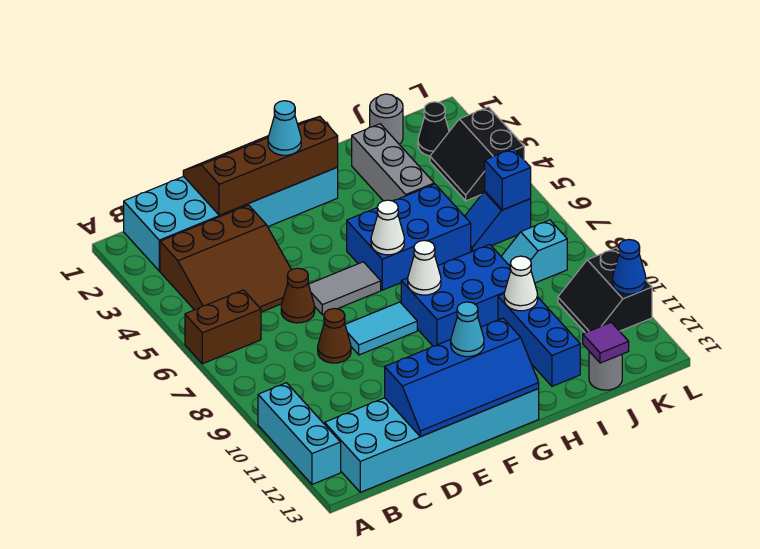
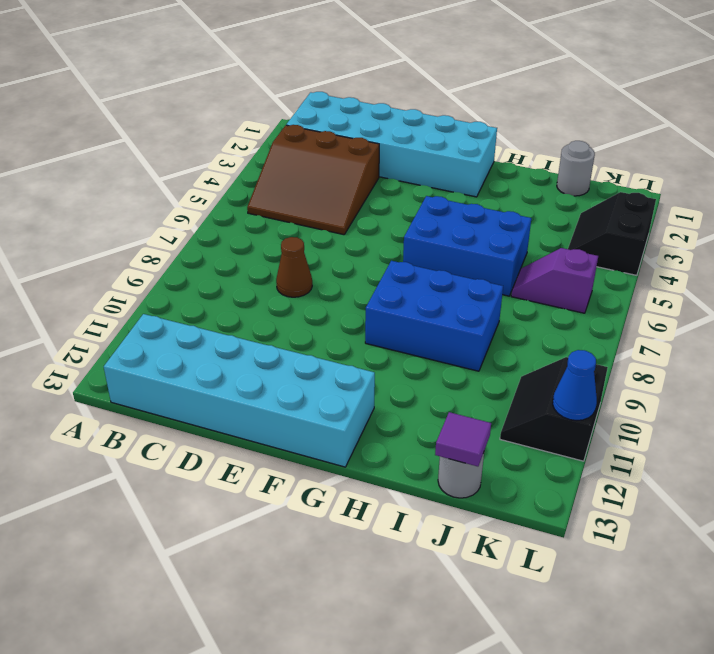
purple slope J6:K6 level 1 top K -> blue slope J6:K6 level 1 top K
none -> brown brick A6:B6 level 1
none -> cyan brick A10:A12 level 1
none -> brown cone D6 level 1
none -> grey tile E6:F6 level 1

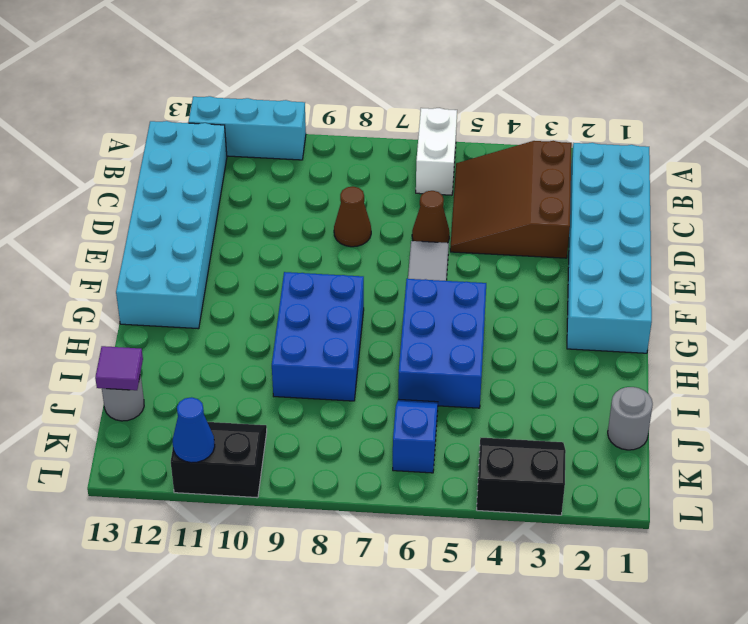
white brick A6:B6 level 1 -> brown brick A6:B6 level 1
none -> cyan tile E8:F8 level 1
none -> grey brick I2:I4 level 1
none -> blue brick I10:I12 level 1
none -> cyan slope J8:K8 level 1 top K

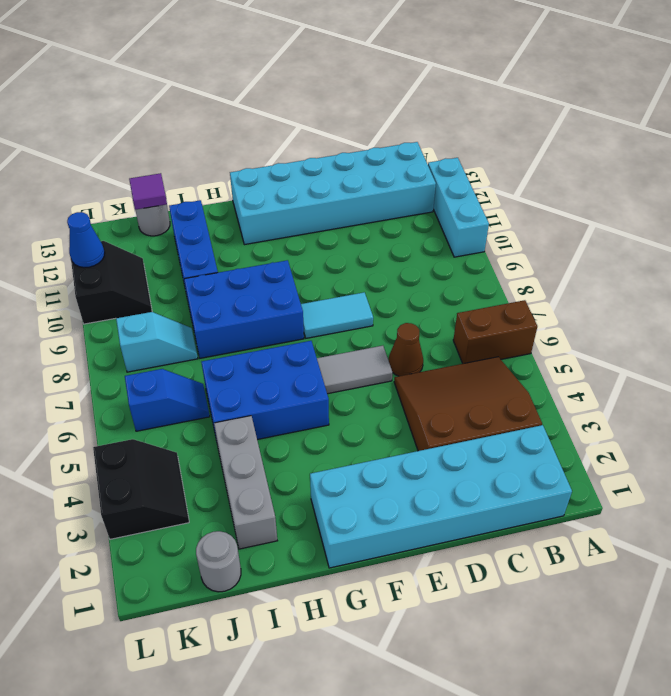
none -> brown cone D8 level 1
none -> black cone K2 level 1
none -> brown slope D1:G2 level 2 top 2
none -> blue slope D12:G13 level 2 top 12

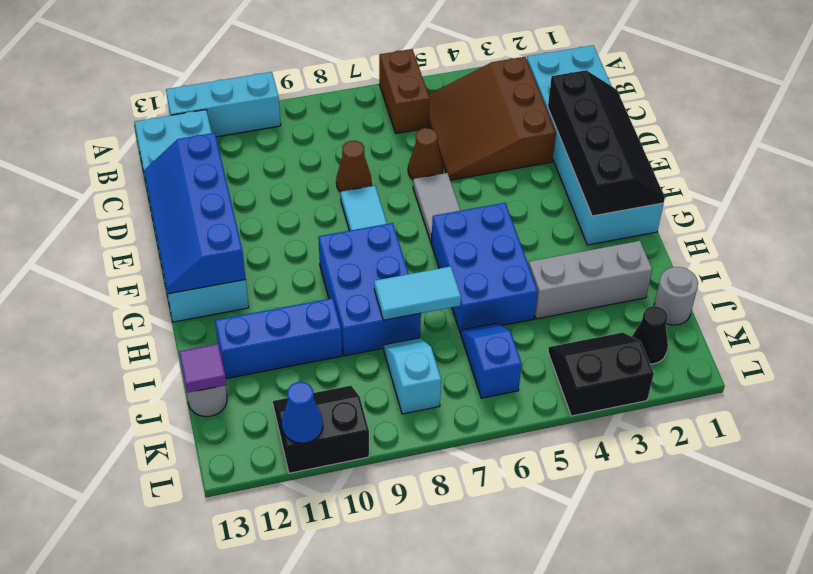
black slope D1:G2 level 2 top 2 -> brown slope D1:G2 level 2 top 2
cyan tile I7:I8 level 2 -> none
none -> white cone G6 level 2
none -> white cone G8 level 2
none -> white cone I10 level 2
none -> blue brick K6 level 2

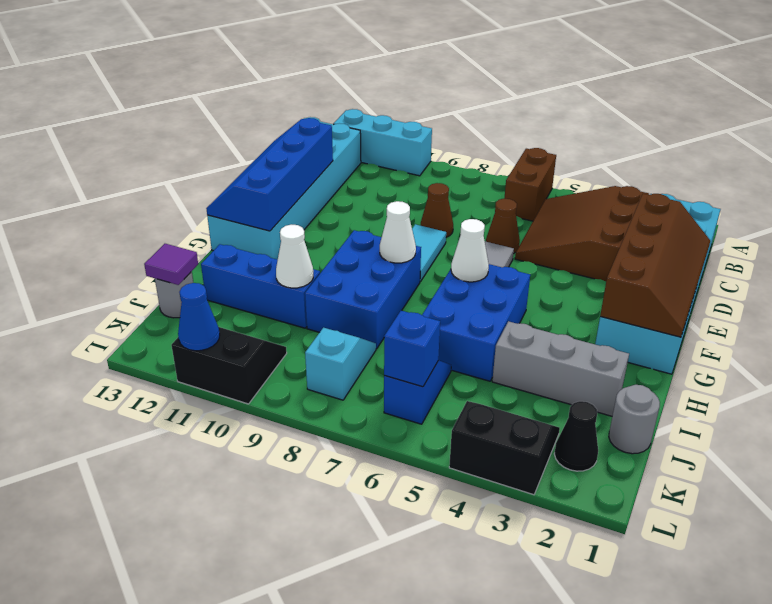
none -> cyan cone F2 level 3
none -> cyan cone F12 level 3

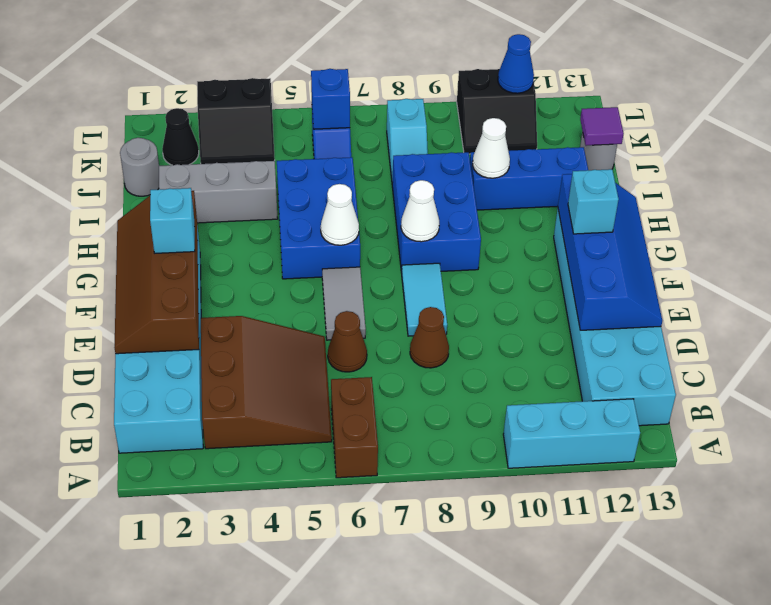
cyan brick F2 level 3 -> cyan cone F2 level 3
cyan brick F12 level 3 -> cyan cone F12 level 3

